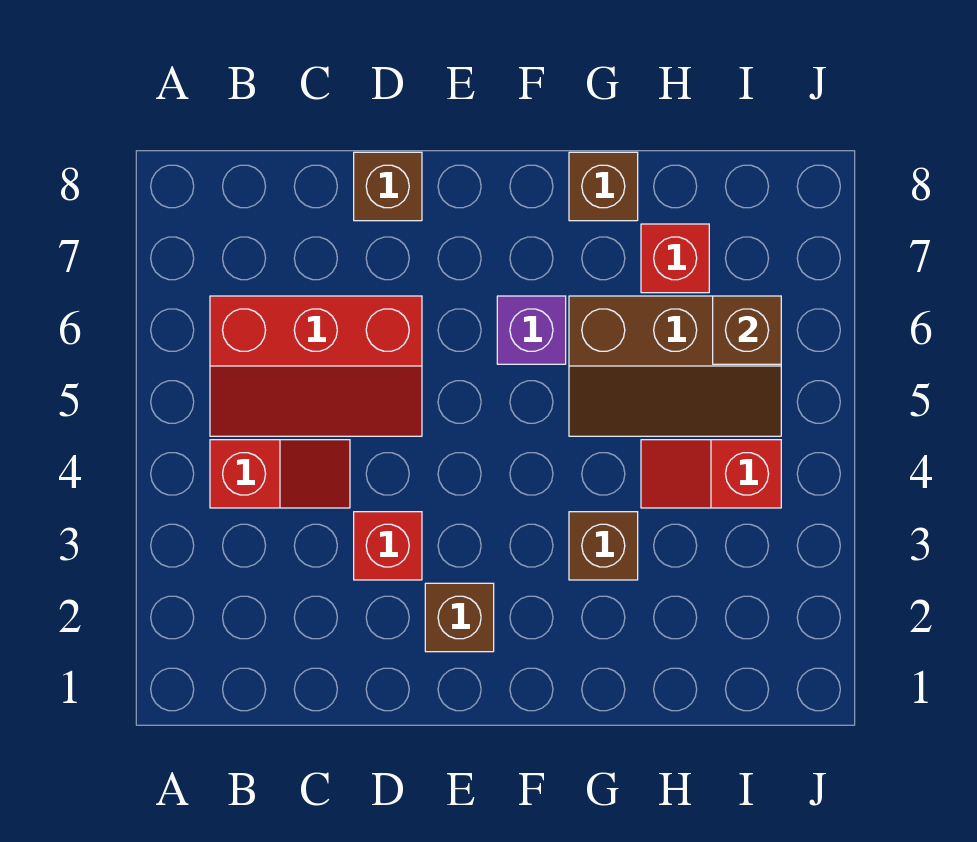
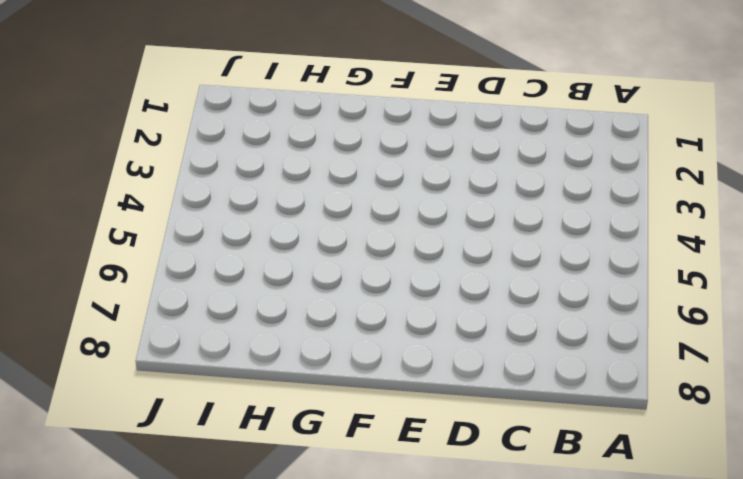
none -> red slope B4:C4 level 1 top B
none -> red slope B5:D6 level 1 top 6
none -> red brick D3 level 1

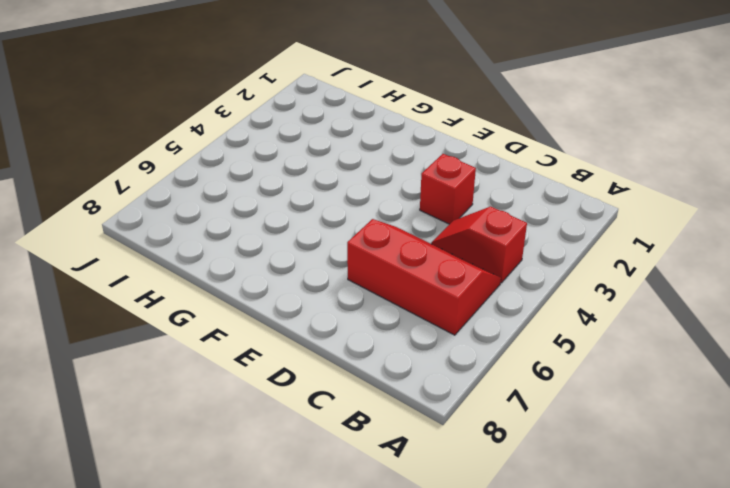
none -> brown brick D8 level 1
none -> brown brick E2 level 1
none -> purple brick F6 level 1

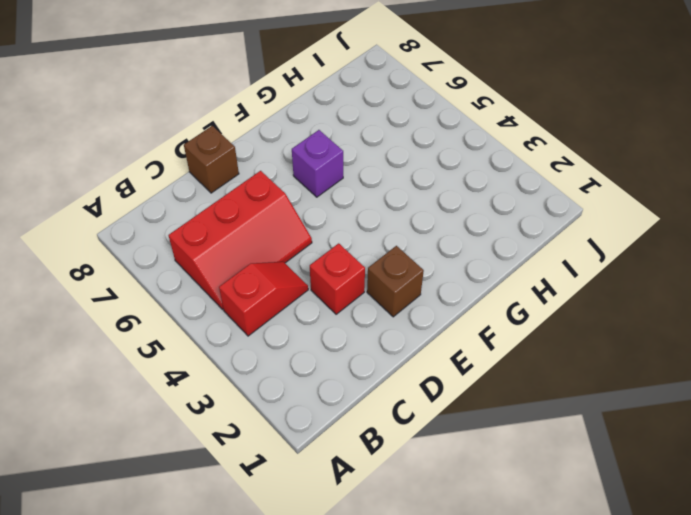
none -> brown brick G3 level 1
none -> brown slope G5:I6 level 1 top 6
none -> brown brick G8 level 1

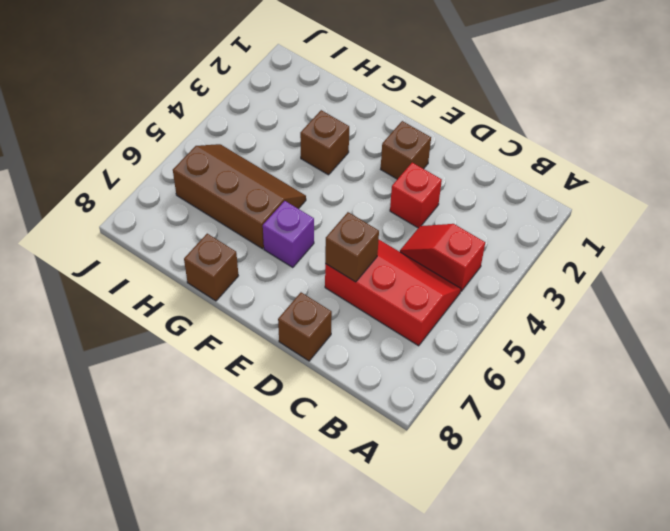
brown brick D6 level 2 -> brown brick I6 level 2
none -> red slope H4:I4 level 1 top I
none -> red brick H7 level 1

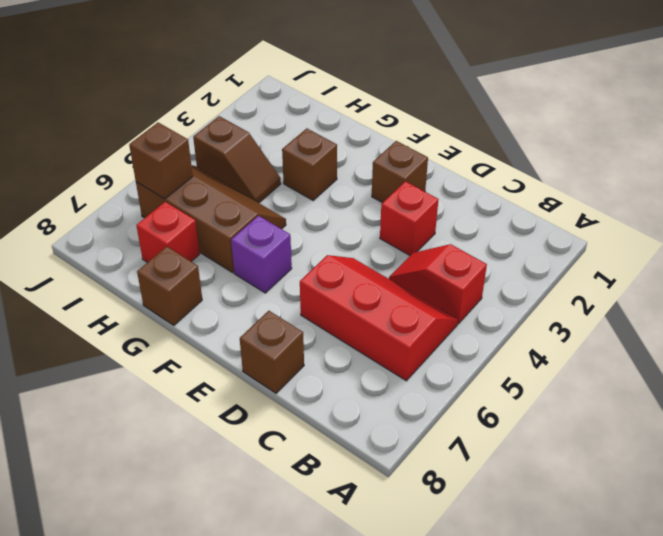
brown slope H4:I4 level 1 top I -> red slope H4:I4 level 1 top I

